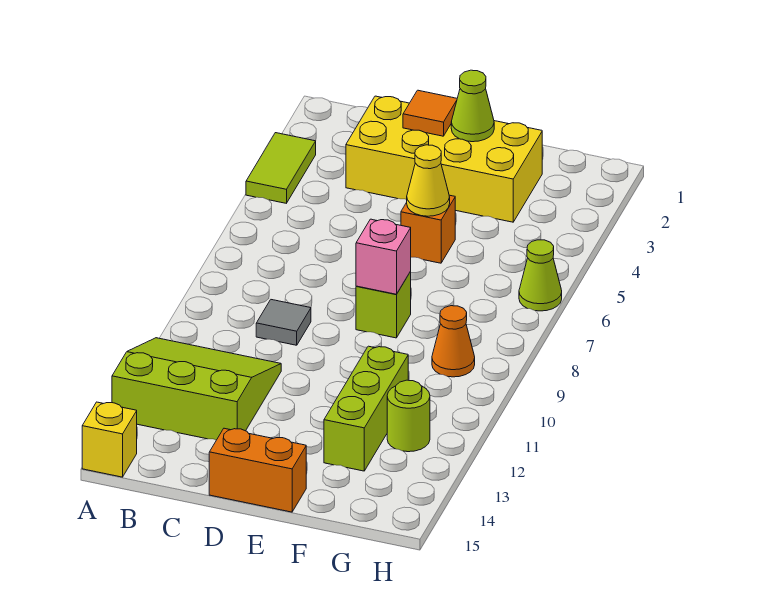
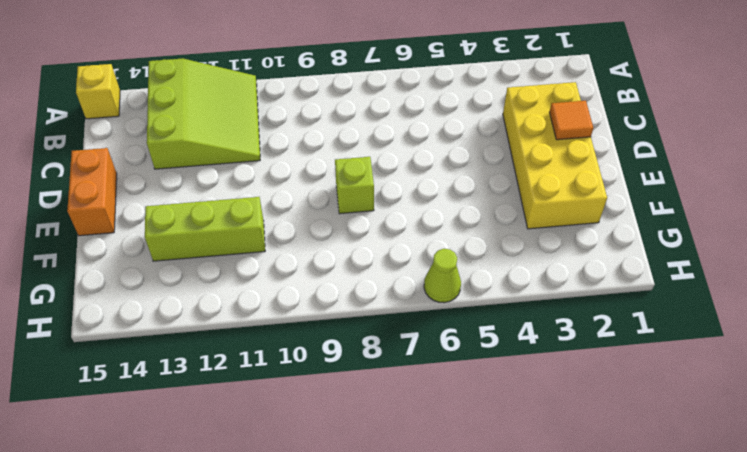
none -> lime tile A3:A4 level 1
none -> grey tile C9 level 1
none -> orange brick E5 level 1

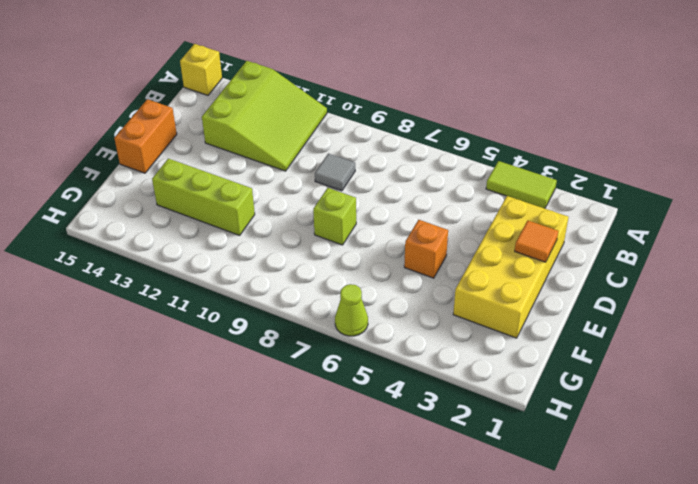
none -> orange cone G9 level 1
none -> lime round brick G12 level 1
none -> lime cone E2 level 2

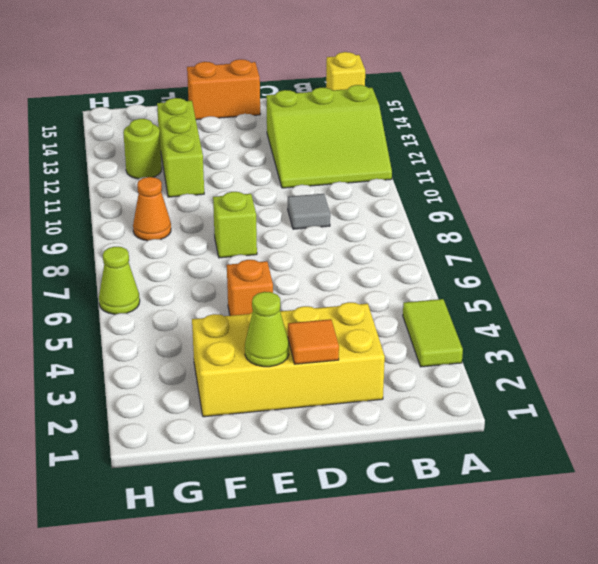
none -> yellow cone E5 level 2
none -> pink brick E8 level 2

